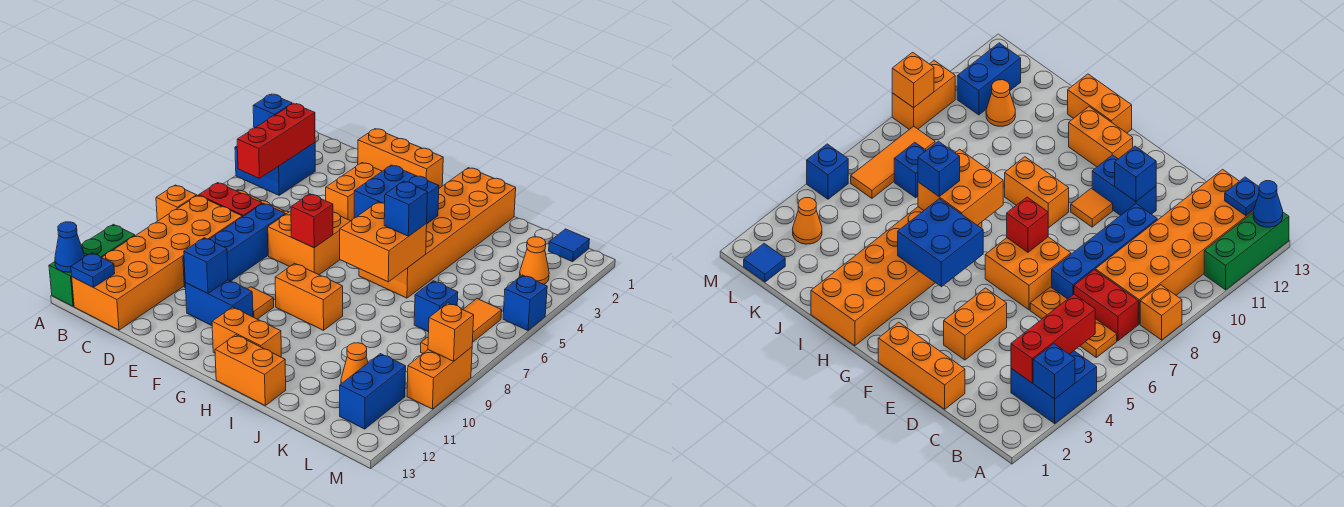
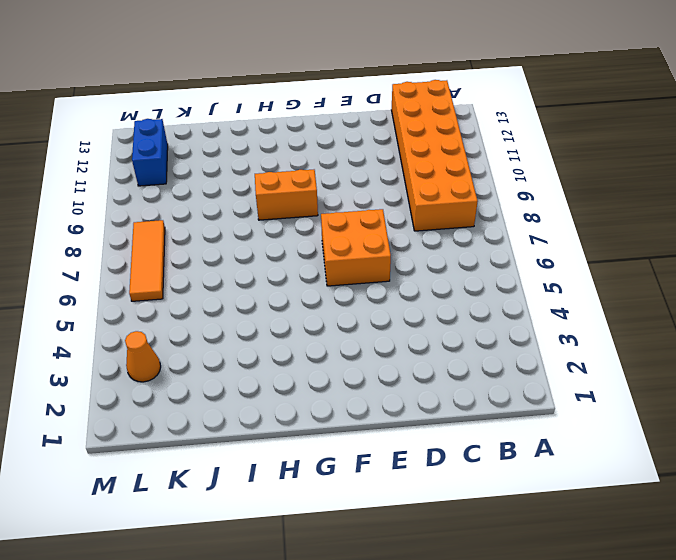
none -> blue brick A3:B4 level 1
none -> orange brick A8 level 1
none -> green brick A11:A13 level 1
none -> orange plate B6:D6 level 1

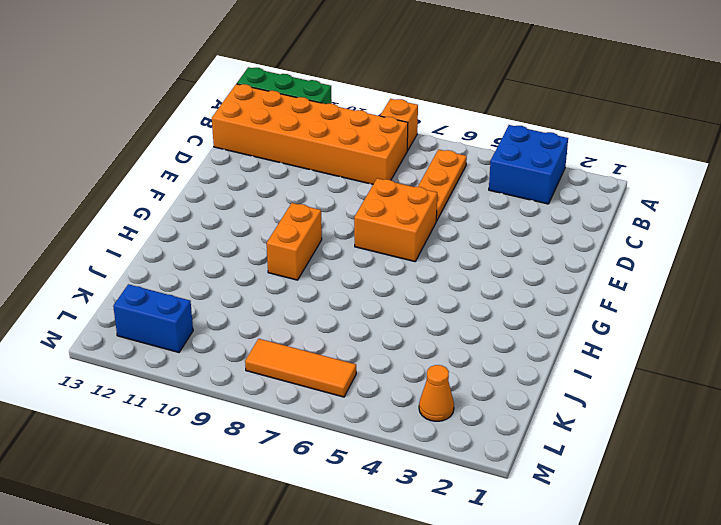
none -> red brick B7:C7 level 1
none -> orange brick D1:F1 level 1
none -> blue brick D7:D10 level 1
none -> orange brick E3:E4 level 1

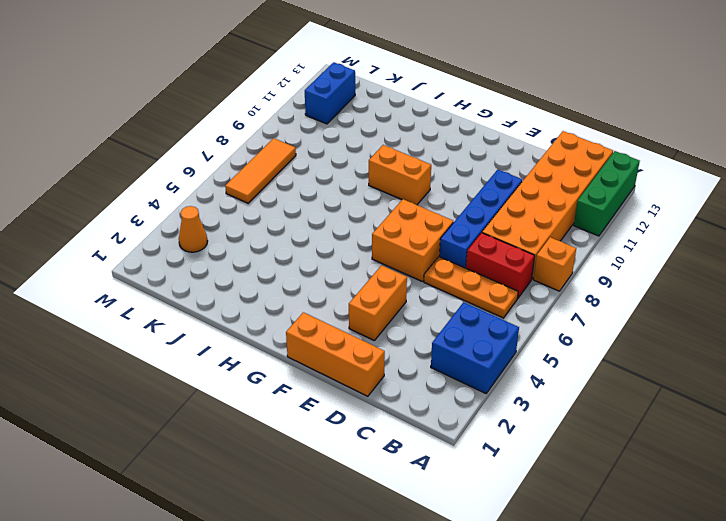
none -> blue brick E11:F11 level 1
none -> orange tile F10 level 1
none -> orange brick G12:H12 level 1
none -> orange brick H1:I6 level 1

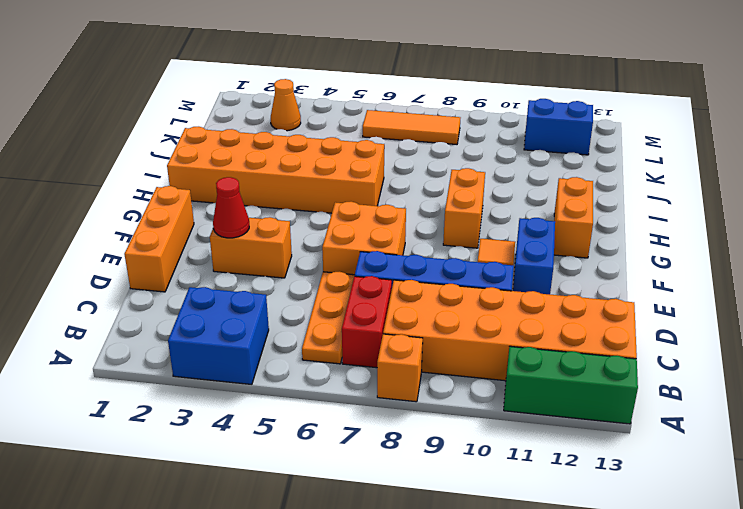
red cone E3 level 2 -> none
none -> orange brick H13:I13 level 1
none -> blue brick K7 level 1
none -> orange cone K11 level 1
none -> blue tile L1 level 1

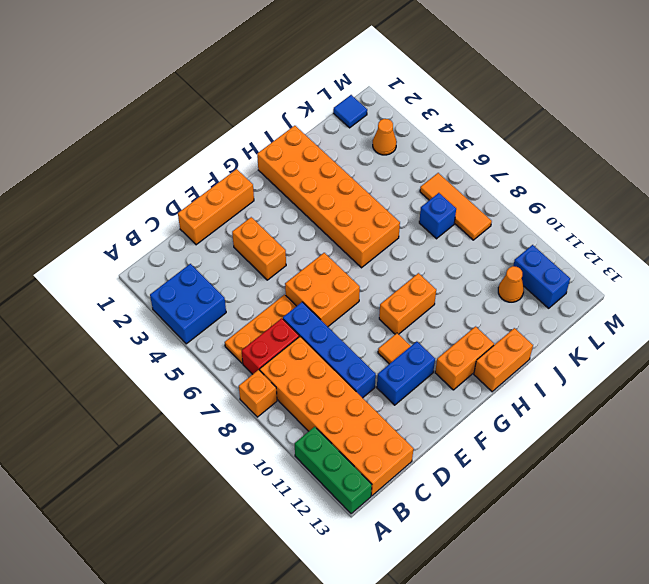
none -> blue brick M5 level 1
none -> orange brick M9:M10 level 1
none -> blue brick A3 level 2
none -> blue cone A13 level 2

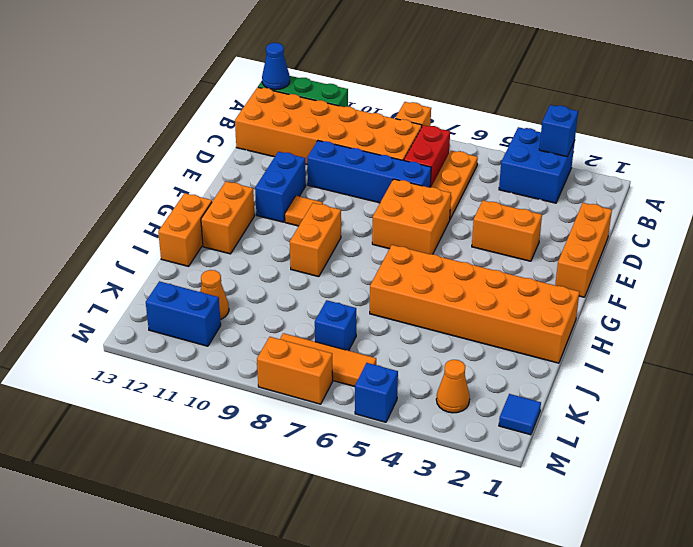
orange brick M7:M8 level 1 -> orange brick M9:M10 level 1
none -> red brick B3:B5 level 2
none -> blue plate B13 level 2
none -> blue brick E11 level 2
none -> red brick F7 level 2

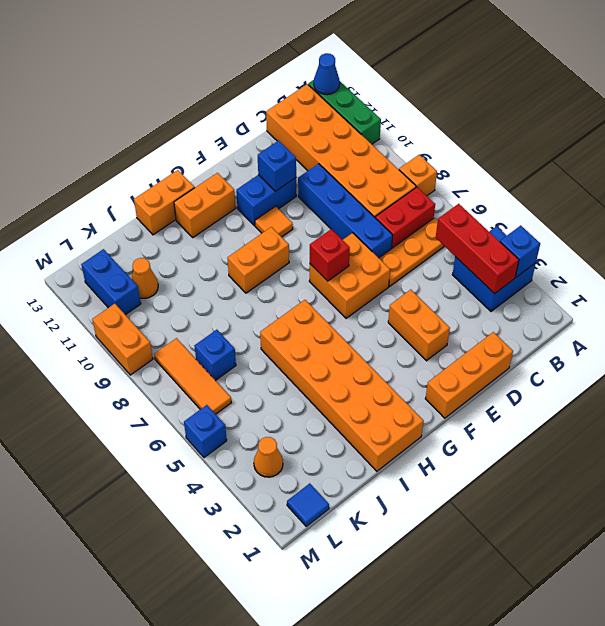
none -> blue plate B13 level 2
none -> blue brick G4:H5 level 2
none -> orange brick H6:I7 level 2
none -> orange brick M9 level 2

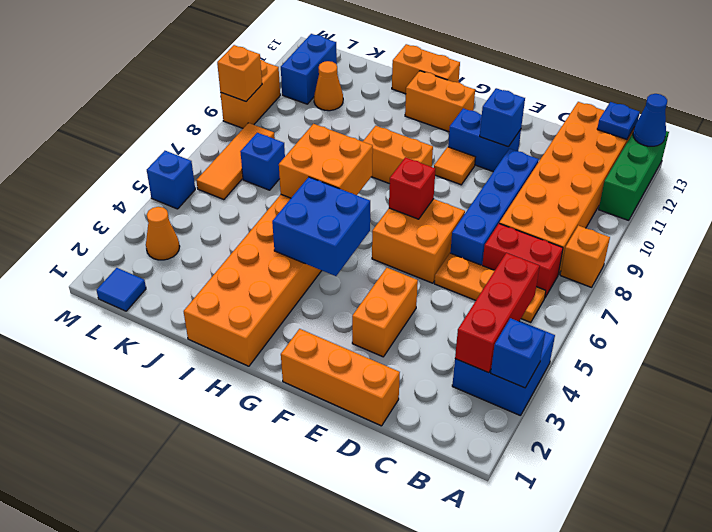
none -> blue brick I6 level 3

